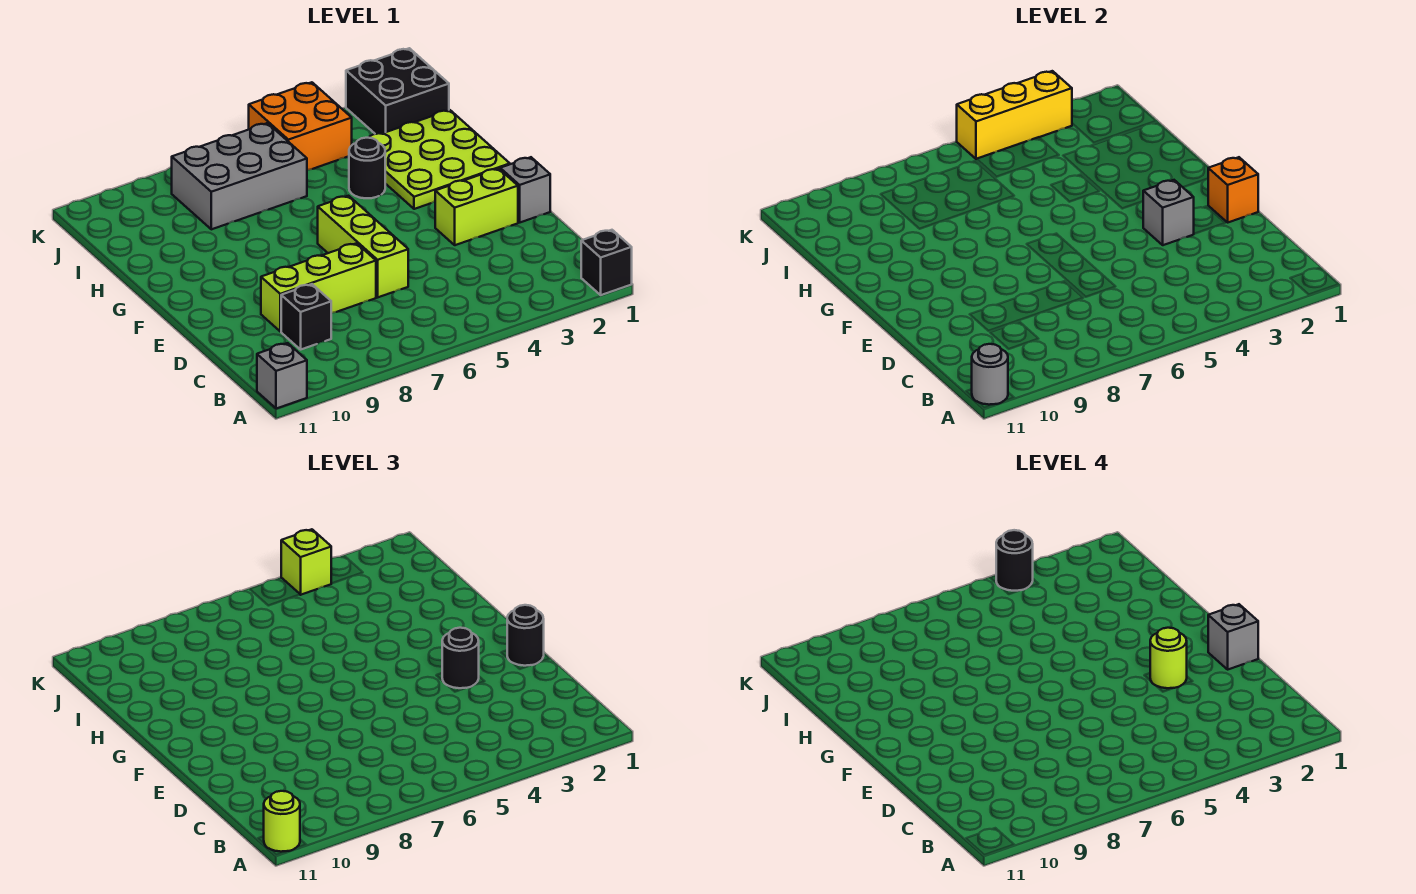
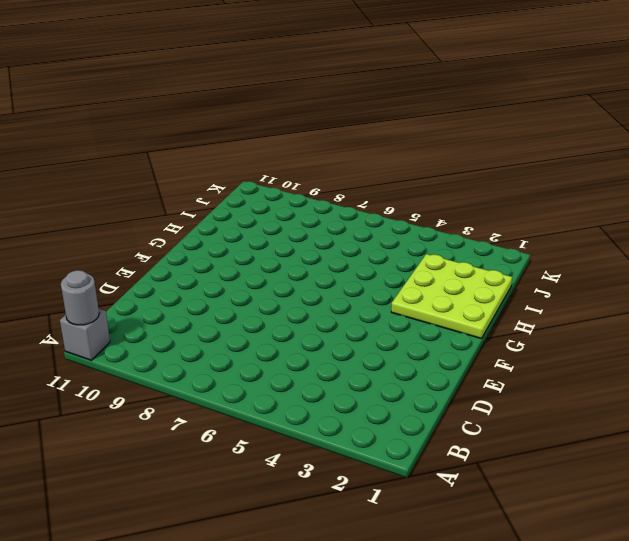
none -> black brick A1 level 1
none -> black brick C9 level 1
none -> lime brick D6:F6 level 1

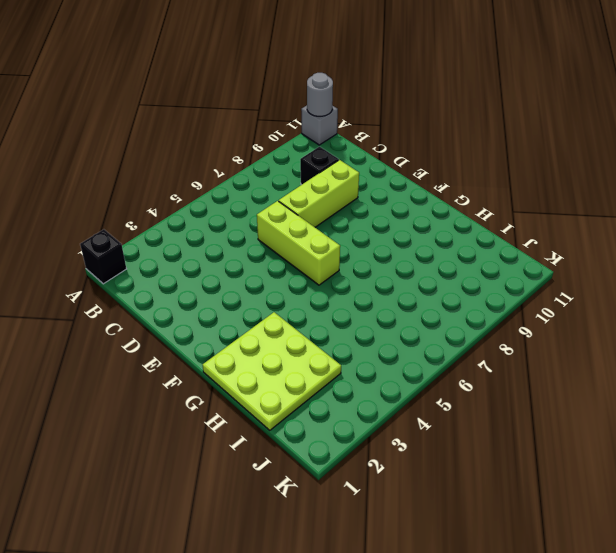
none -> grey brick E1 level 1
none -> lime brick E2:E3 level 1
none -> black round brick H4 level 1

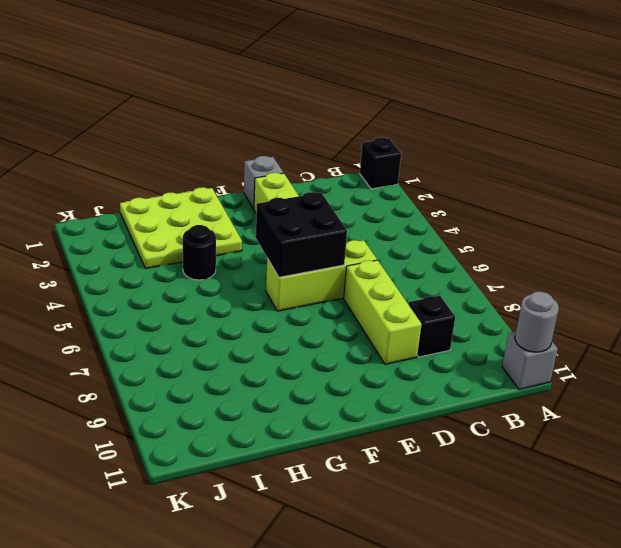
black brick E5:F6 level 2 -> black brick J1:K2 level 1
none -> grey brick I6:J8 level 1
none -> orange brick J4:K5 level 1
none -> orange brick E1 level 2

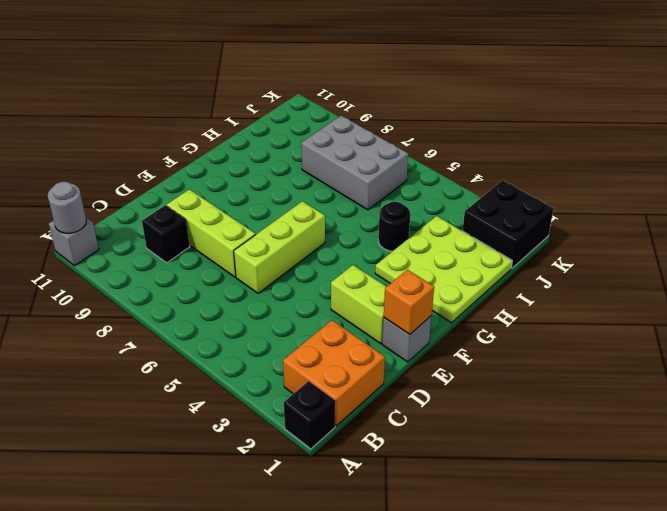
orange brick B1:C2 level 1 -> orange brick J4:K5 level 1
none -> grey brick E3 level 2
none -> yellow brick K3:K5 level 2
none -> lime round brick A11 level 3

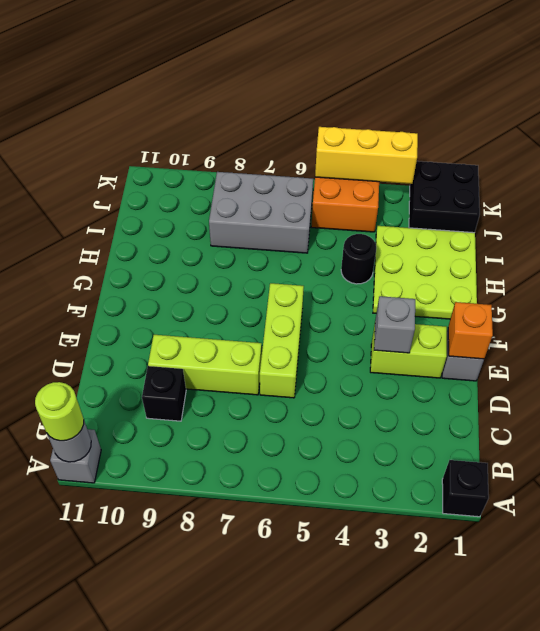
none -> black round brick E1 level 3
none -> black round brick E3 level 3
none -> lime brick K4 level 3

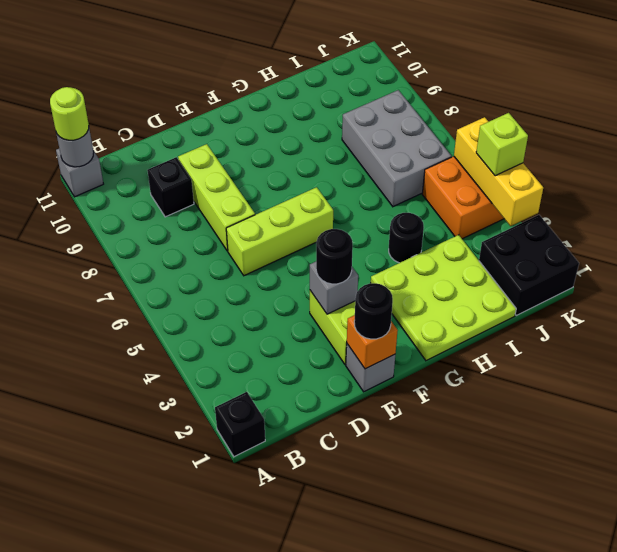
none -> grey brick E1 level 4
none -> lime round brick E3 level 4
none -> black round brick K4 level 4

